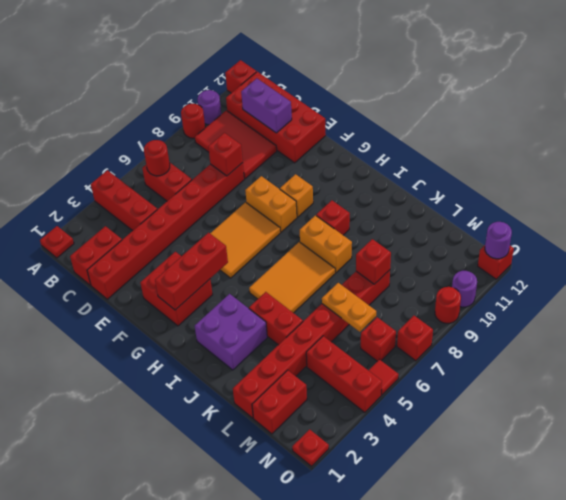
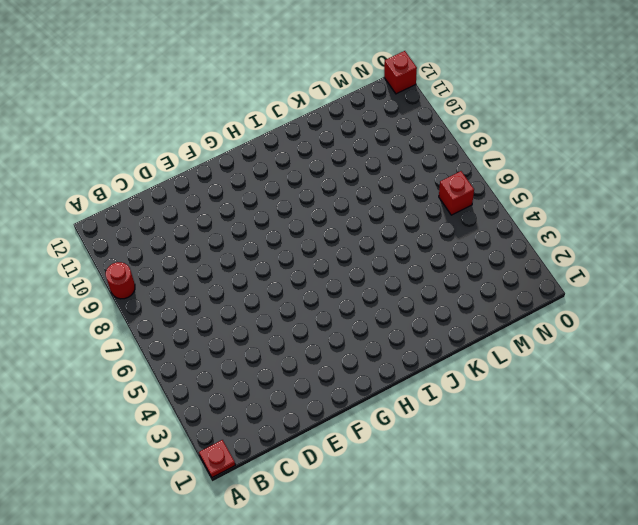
none -> red brick A4:C4 level 1
none -> purple round brick A10 level 1
none -> red brick A12 level 1
none -> red brick B6:C6 level 1

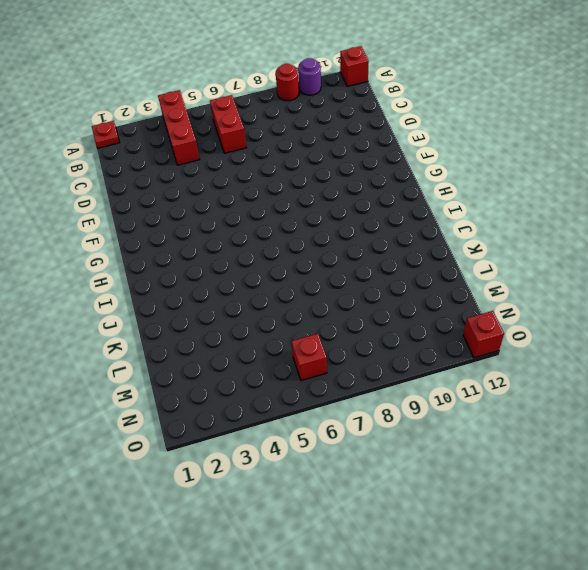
none -> red tile B9:D10 level 1
none -> red brick B11:E12 level 1
none -> red brick C1:C2 level 1
none -> red brick D1:D8 level 1

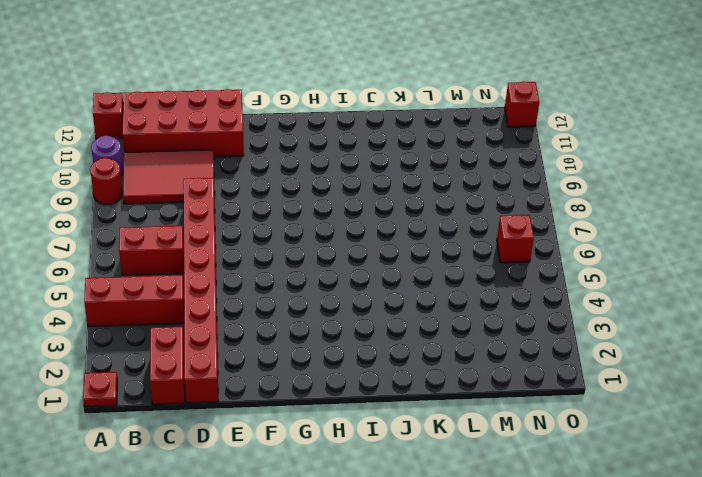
none -> red brick F2:G3 level 1
none -> orange tile F5:G7 level 1
none -> orange brick F8:G8 level 1
none -> orange brick G9 level 1

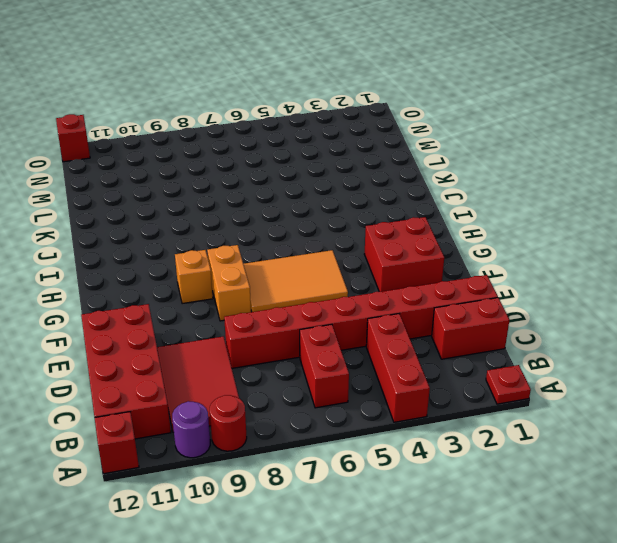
none -> purple brick I2:J3 level 1
none -> orange tile I5:J7 level 1
none -> orange brick I8:J8 level 1
none -> red brick I9 level 1

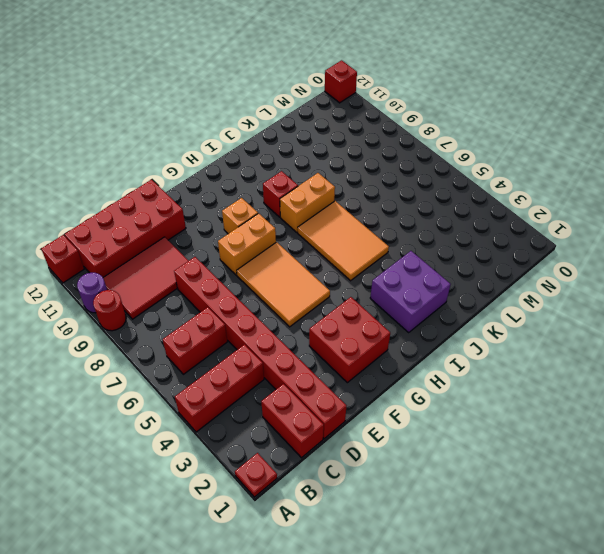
none -> red brick J4:K4 level 1
none -> red brick L1:L8 level 1
none -> red brick M1:M2 level 1
none -> red brick M4:O4 level 1

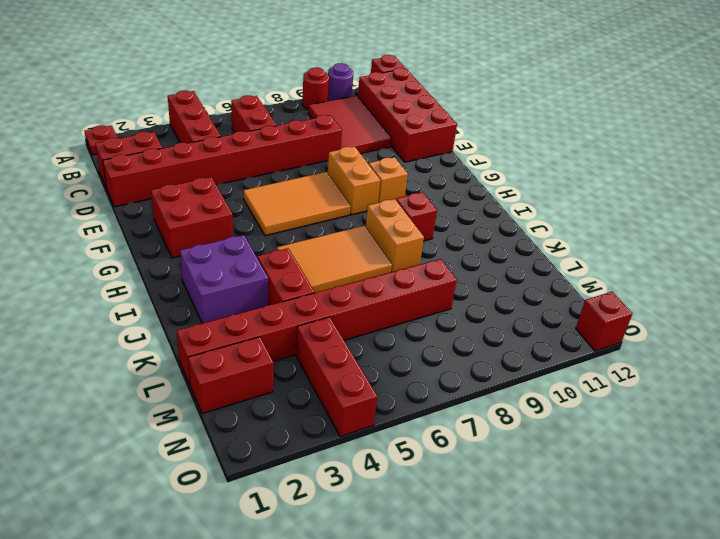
none -> red brick N6 level 1
none -> red plate O1 level 1
none -> red tile O5 level 1
none -> red brick O7 level 1

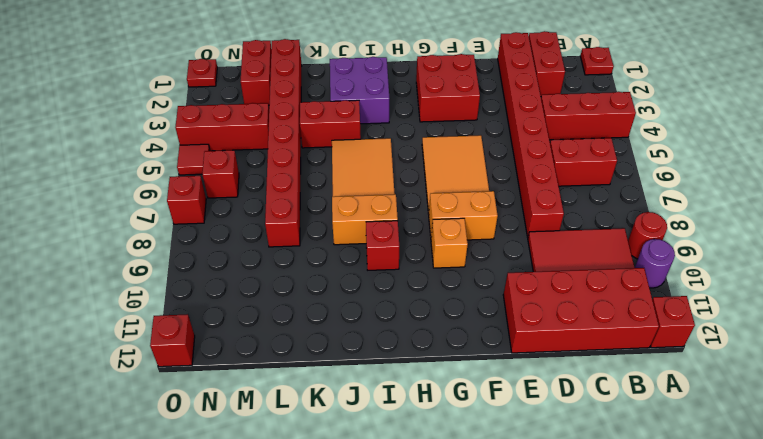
none -> red round brick O9 level 1
none -> purple round brick O10 level 1
none -> red round brick B6 level 2
none -> purple brick C11:D11 level 2

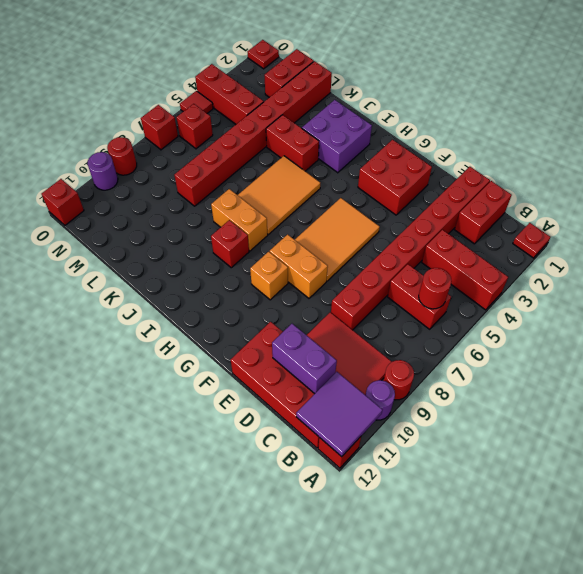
purple tile A11:B12 level 2 -> none
none -> red brick D8 level 2
none -> red brick G2:G4 level 2
none -> orange plate L6:M6 level 2
none -> red brick L8 level 2

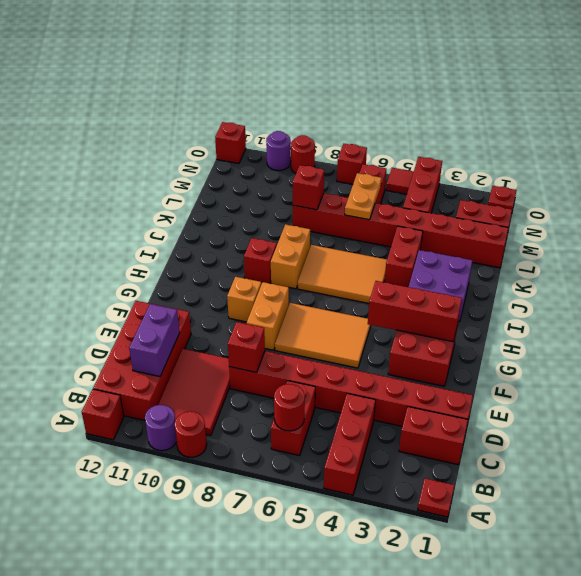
none -> purple round brick O12 level 2

